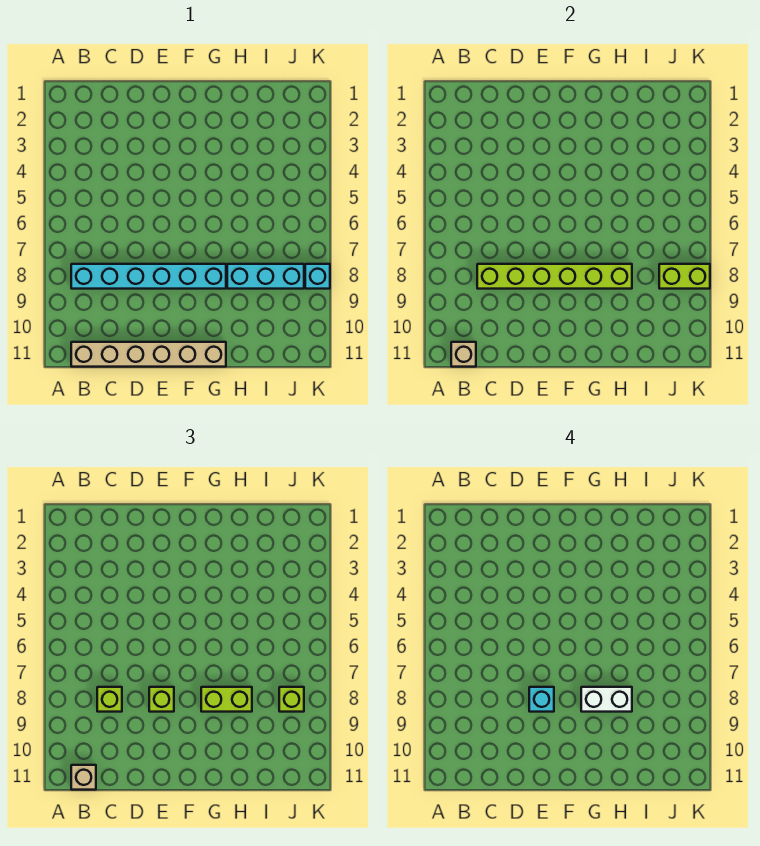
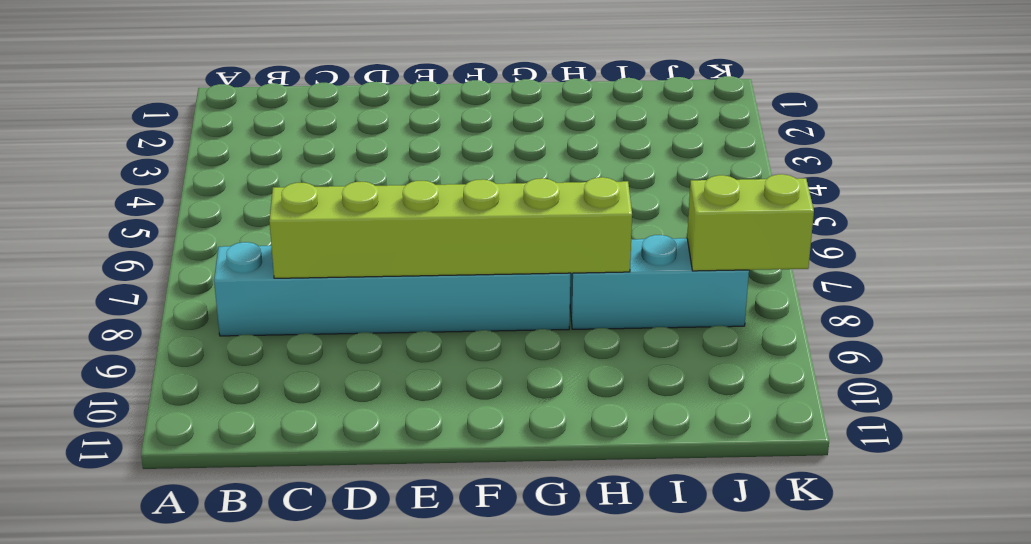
none -> tan brick B11:G11 level 1
none -> cyan brick K8 level 1
none -> tan brick B11 level 2

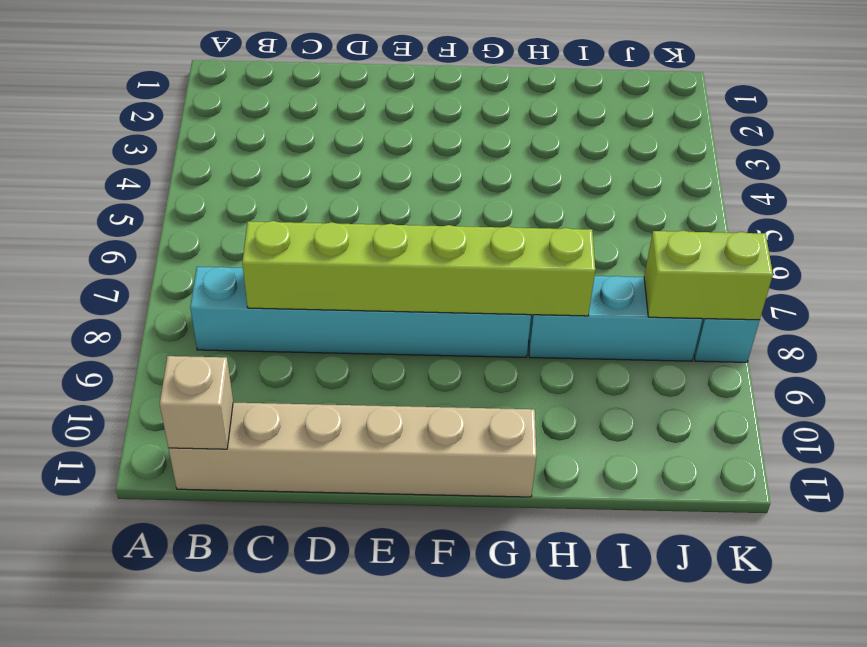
none -> tan brick B11 level 3
none -> lime brick C8 level 3
none -> lime brick E8 level 3

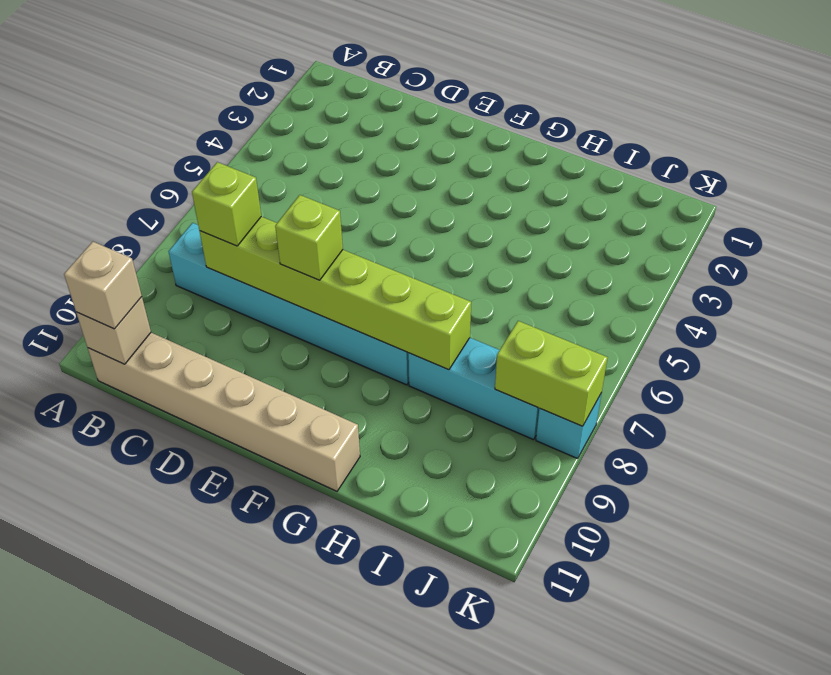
none -> lime brick G8:H8 level 3
none -> lime brick J8 level 3
none -> cyan brick E8 level 4

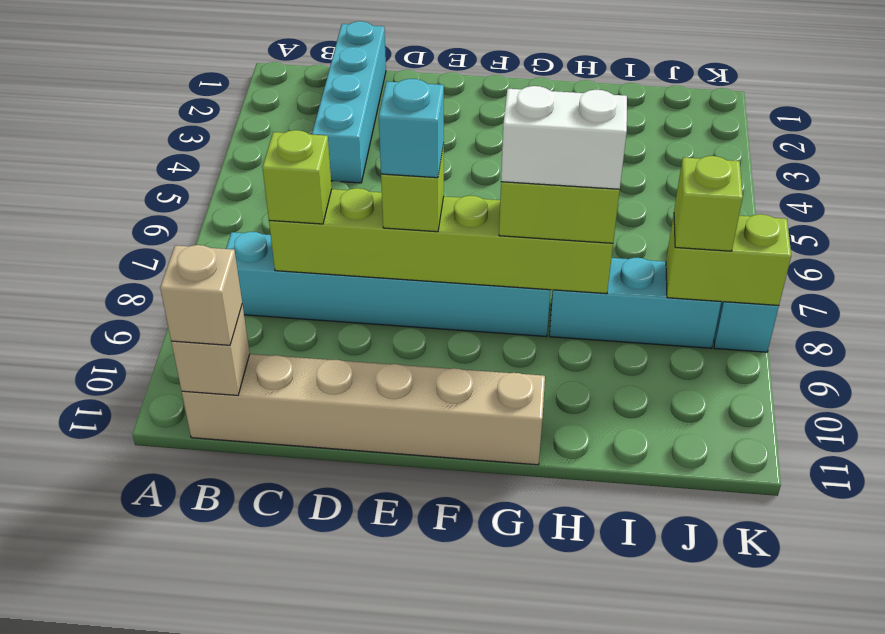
cyan brick C1:C4 level 1 -> none

